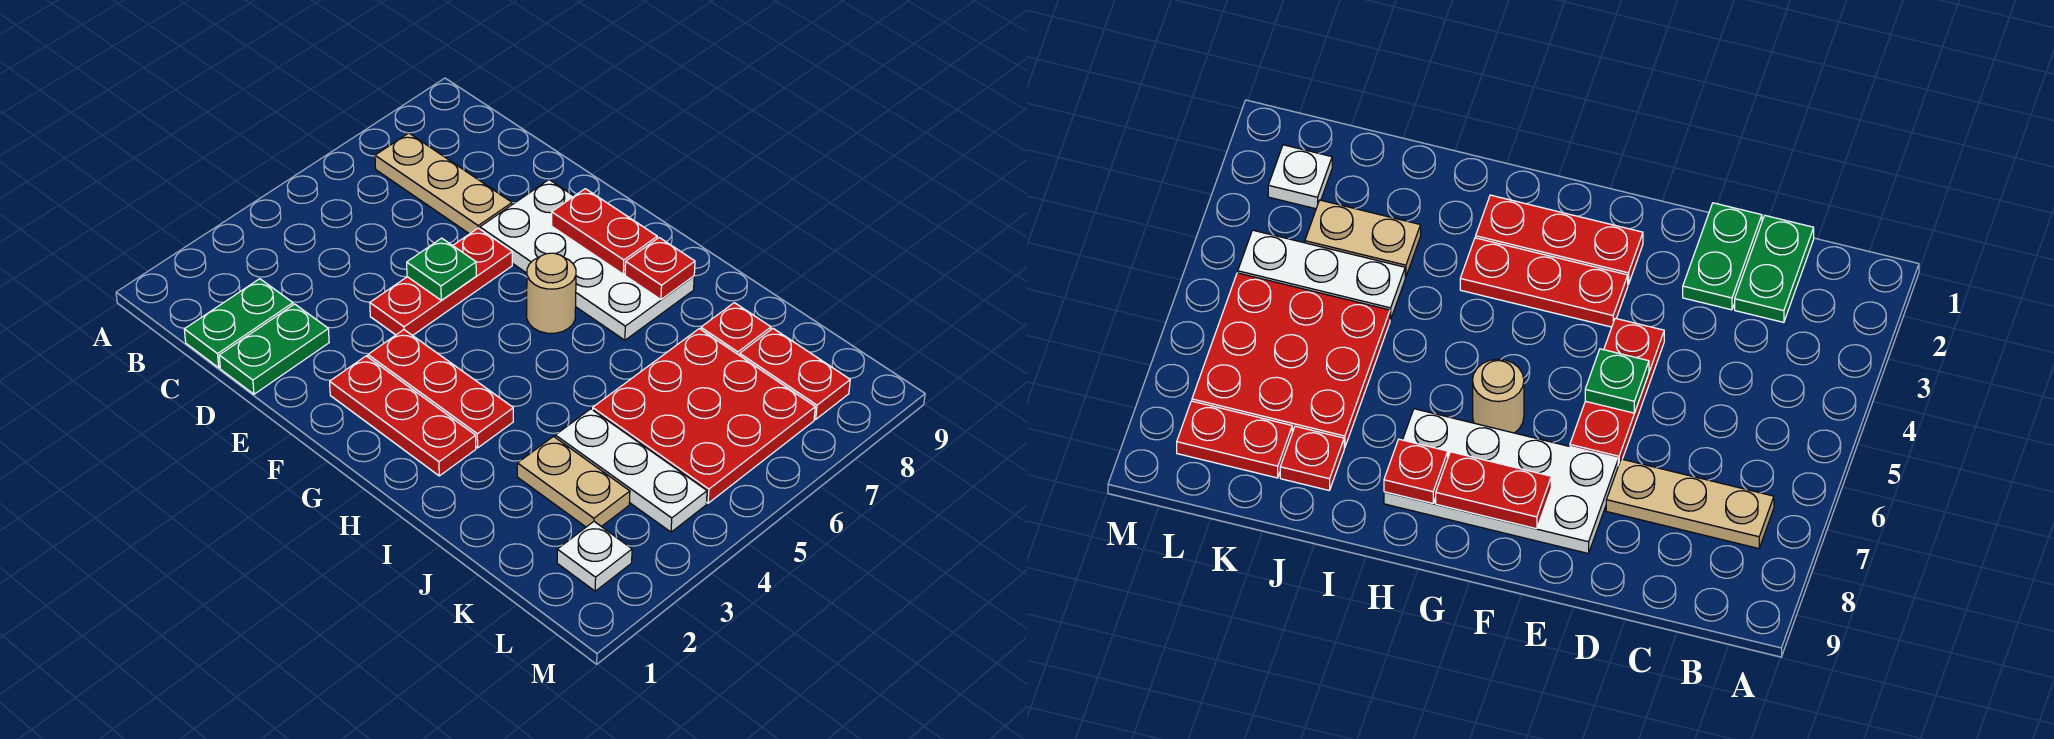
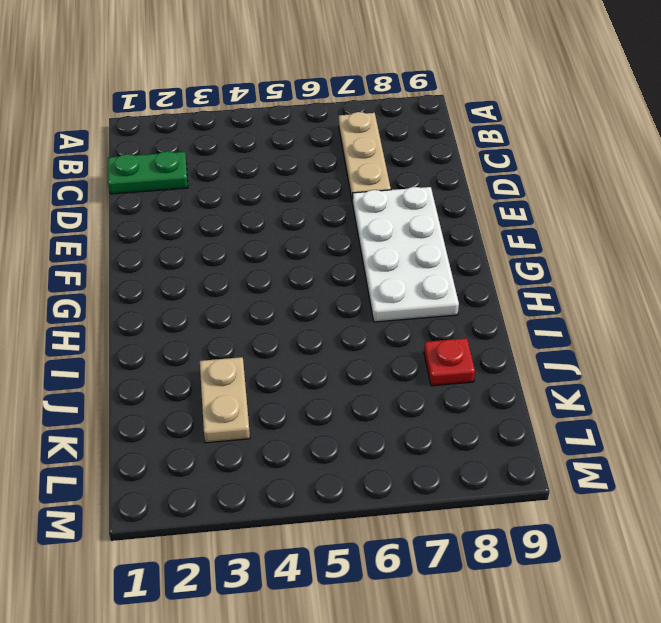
none -> green plate D1:D2 level 1
none -> red plate E4:E6 level 1
none -> red plate F2:H2 level 1

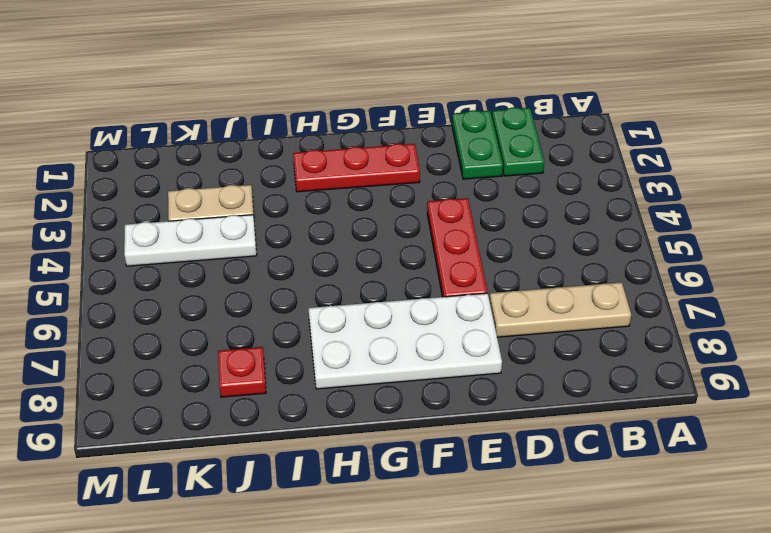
none -> red plate F3:H3 level 1
none -> tan round brick G6 level 1
none -> red plate J5:L7 level 1

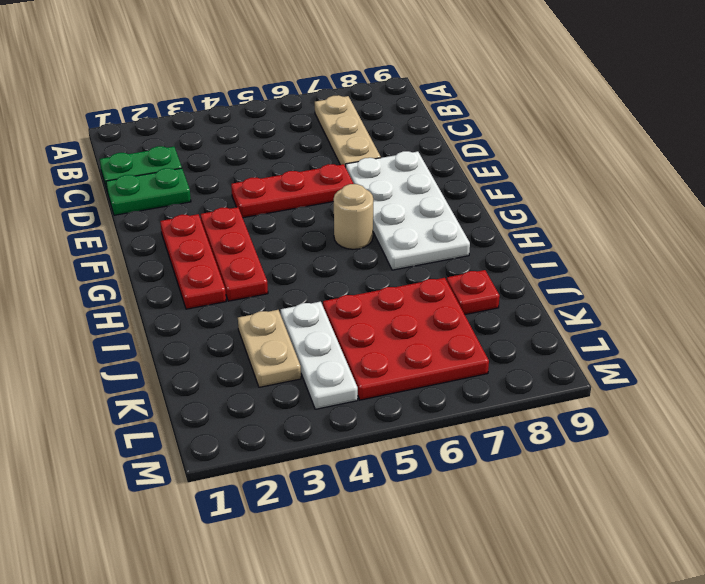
none -> red plate K8:L8 level 1
none -> white plate L2 level 1
none -> green plate E5 level 2

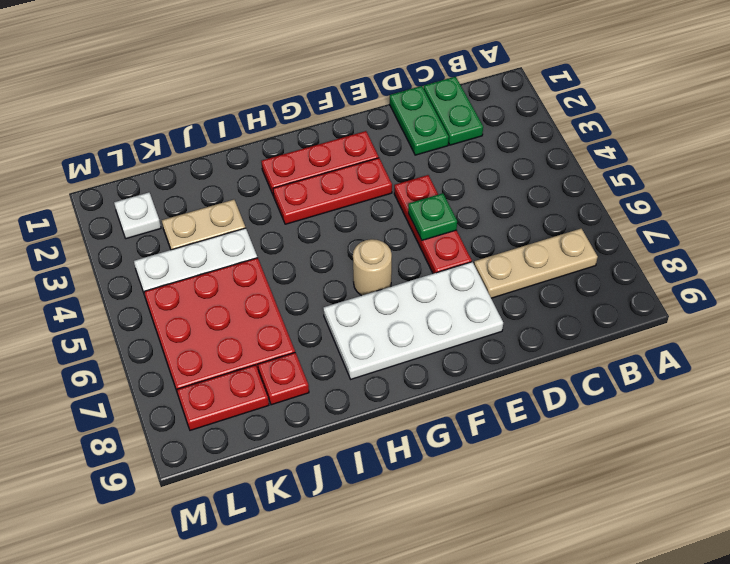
none -> red plate F8:G8 level 2
none -> red plate H8 level 2

